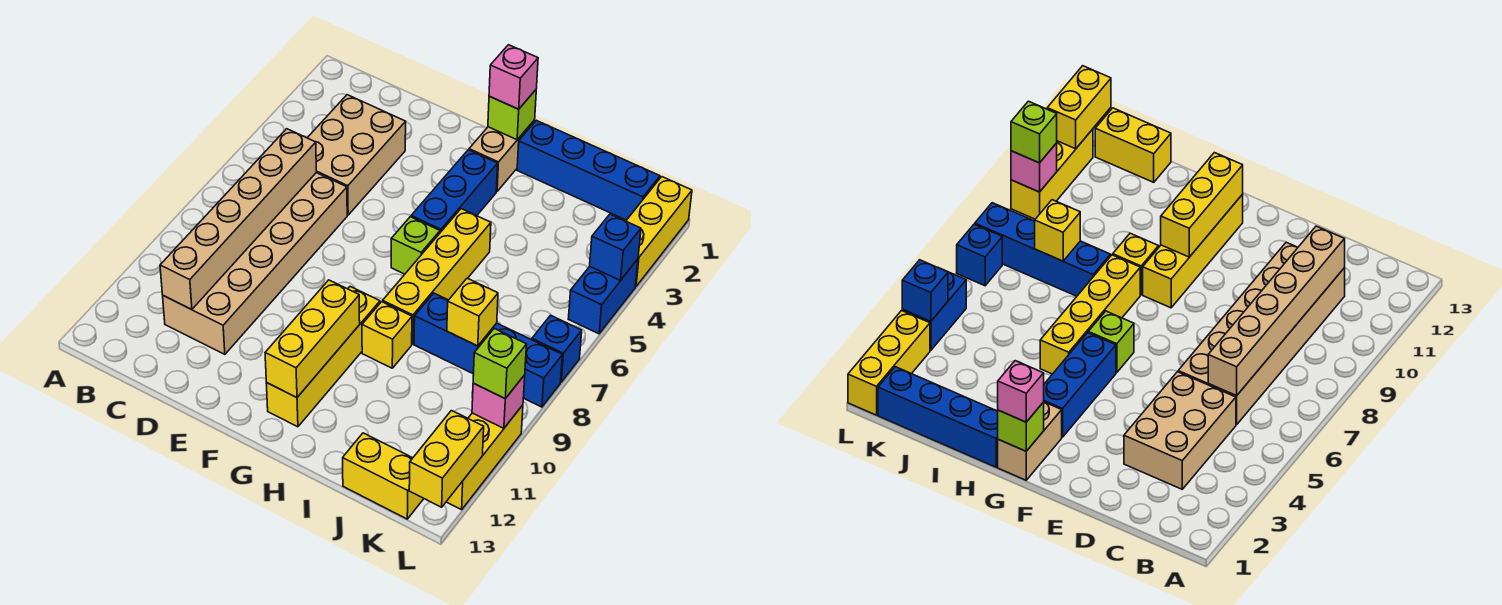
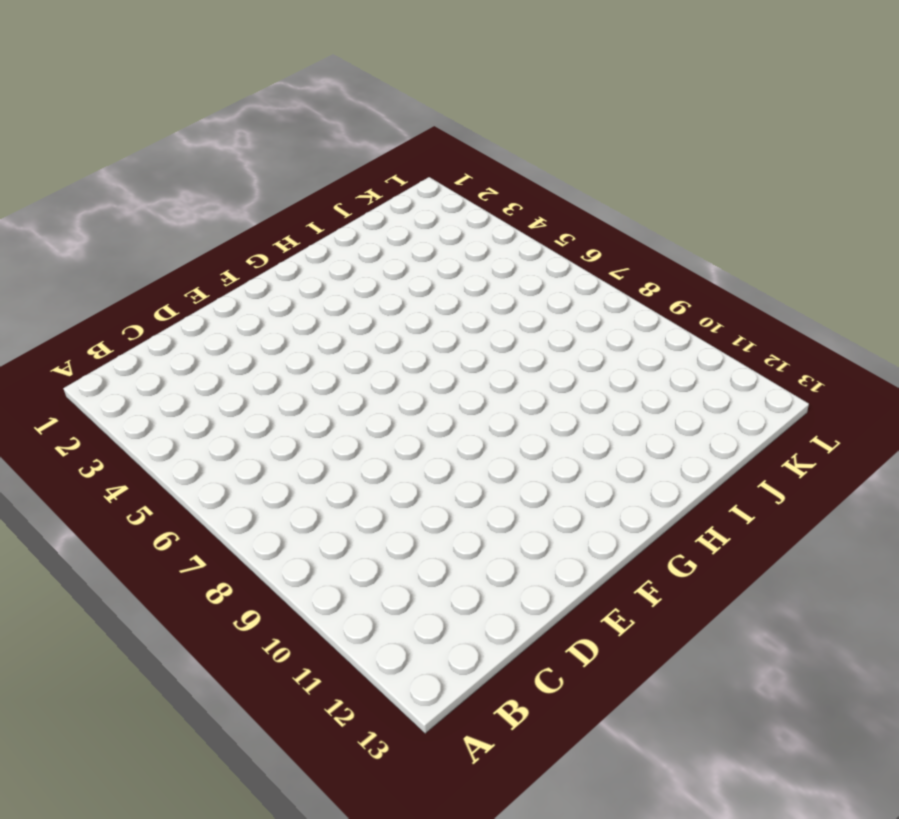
none -> tan brick C3:D5 level 1
none -> tan brick C6:D11 level 1
none -> tan brick G1:G2 level 1

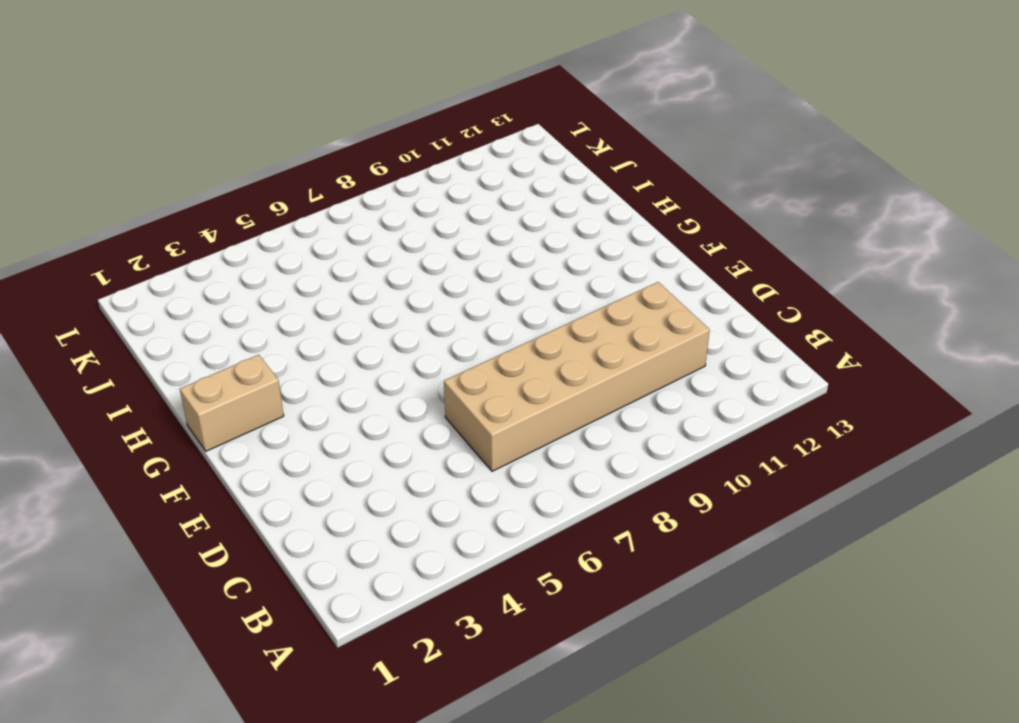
none -> tan brick C3:D5 level 1
none -> blue brick G3:G5 level 1
none -> lime brick G6 level 1

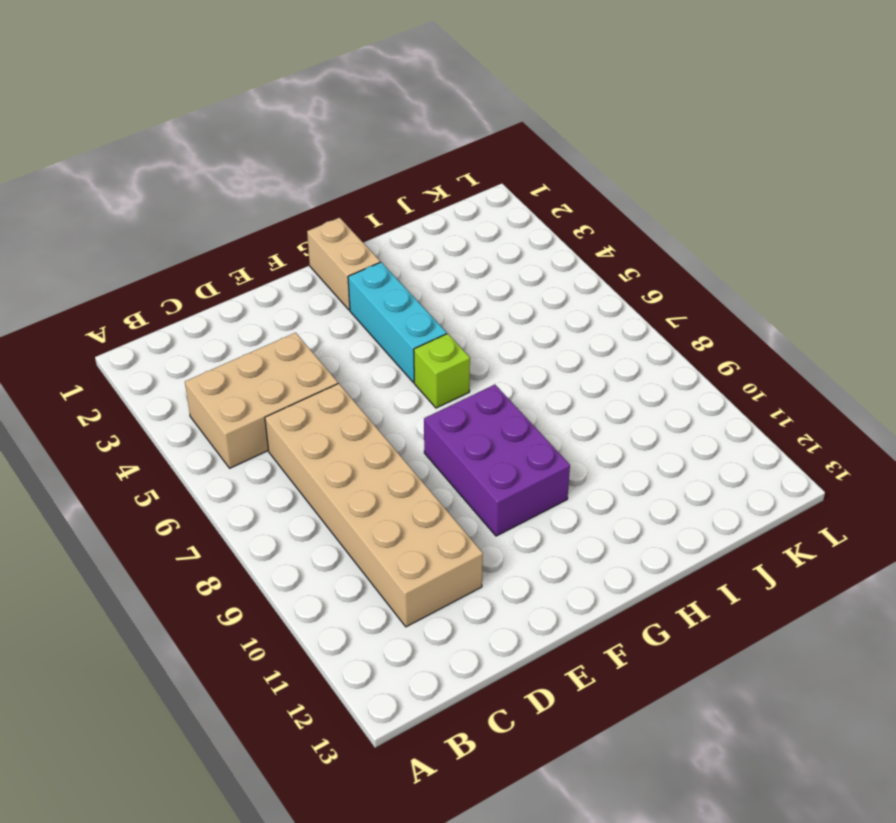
tan brick B4:D5 level 1 -> tan brick C3:D5 level 1
purple brick F8:G10 level 1 -> yellow brick G9:G12 level 1
cyan brick G3:G5 level 1 -> blue brick G3:G5 level 1
none -> blue brick H1:K1 level 1
none -> yellow brick H5:H8 level 1
none -> yellow brick H9 level 1

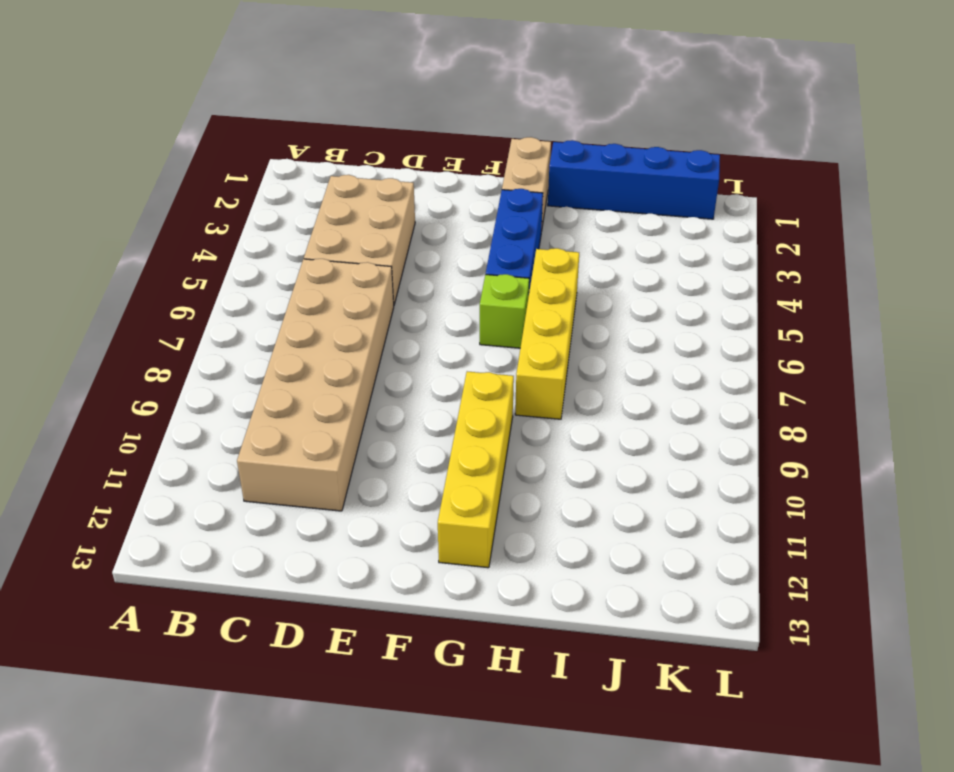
none -> yellow brick H9 level 1
none -> blue brick I8:L8 level 1
none -> yellow brick J13:K13 level 1

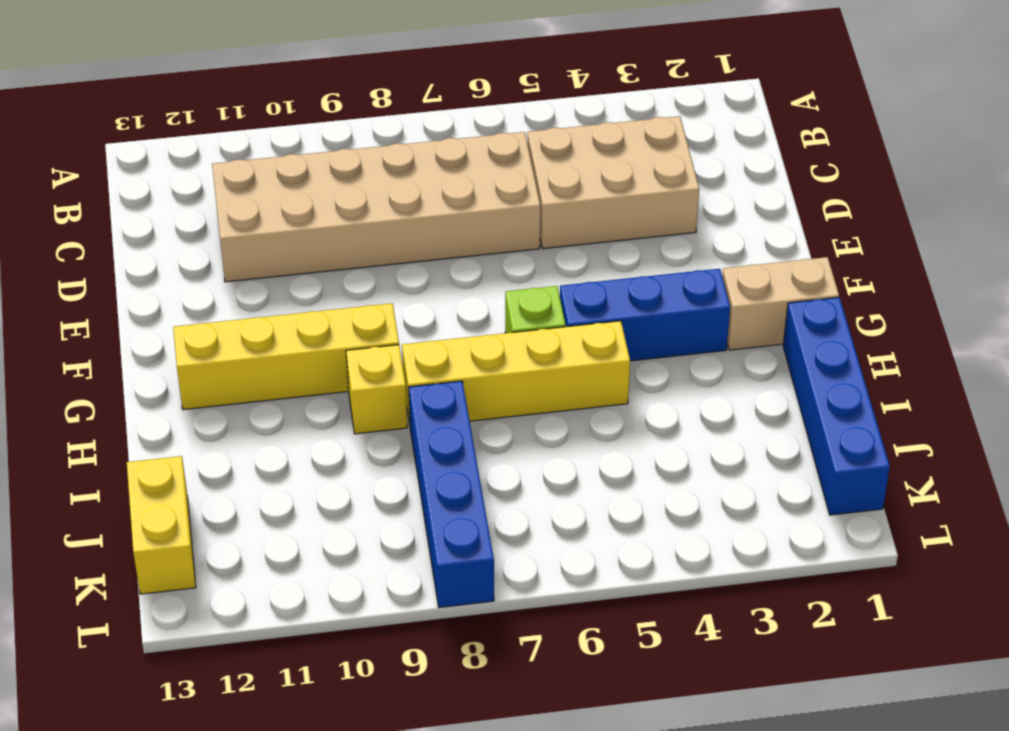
none -> yellow brick L1:L3 level 1
none -> blue brick L4:L5 level 1
none -> blue brick L7 level 1

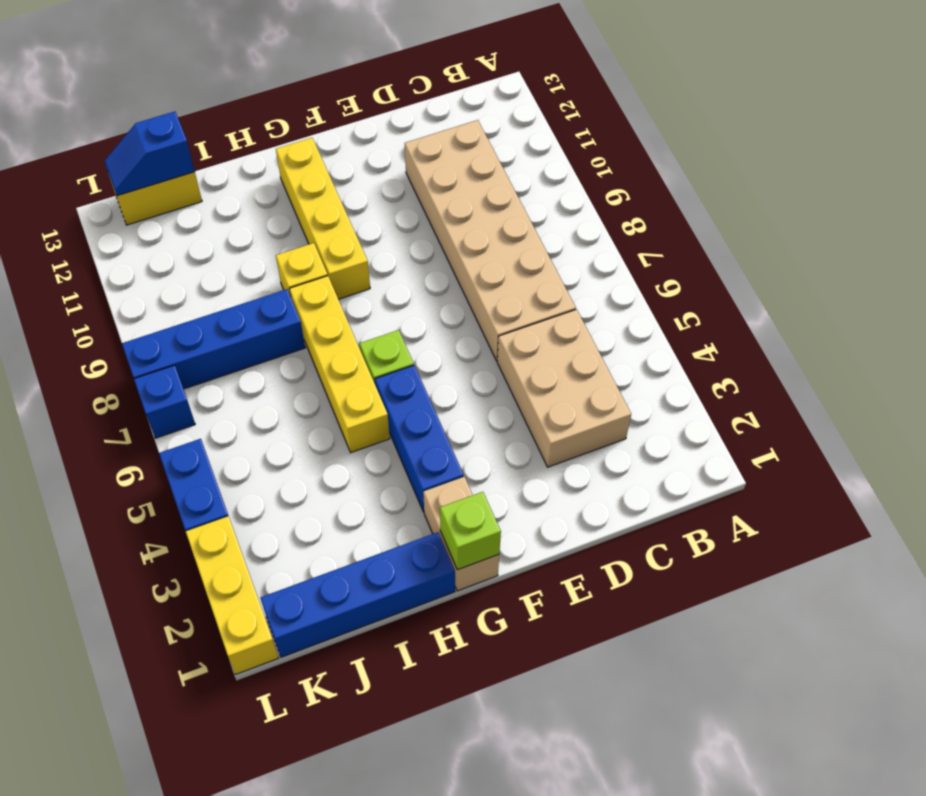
blue slope J13:K13 level 2 top J -> none
none -> yellow brick L10:L12 level 1
none -> tan brick C6:C11 level 2
none -> yellow brick G10:G12 level 2

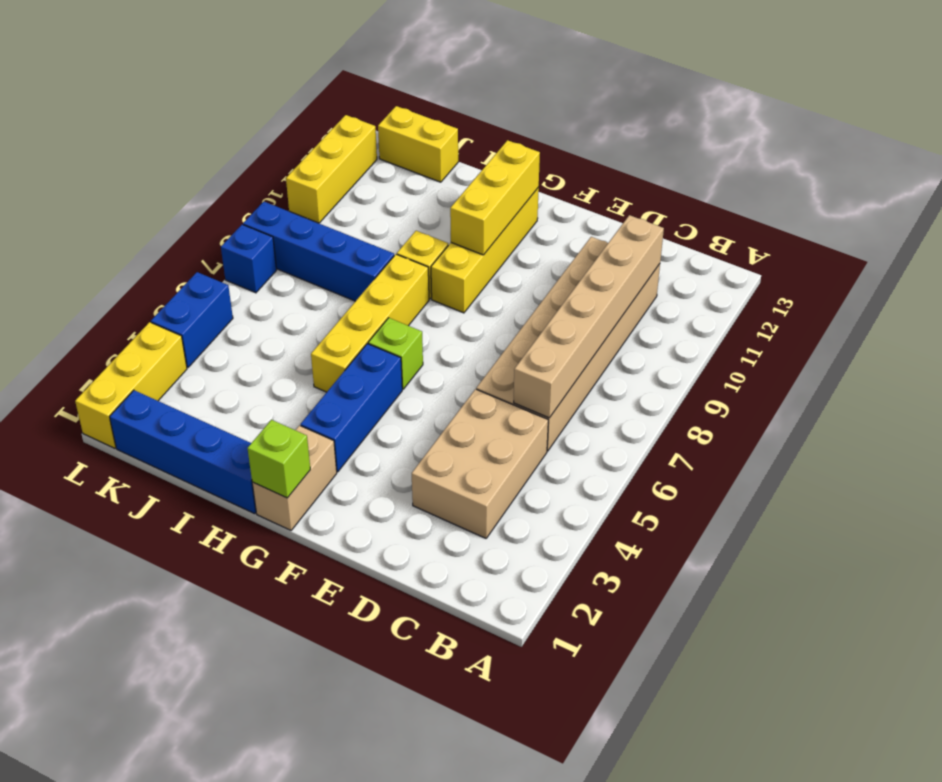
none -> yellow brick J8 level 2
none -> blue brick L4 level 2
none -> pink brick L10 level 2

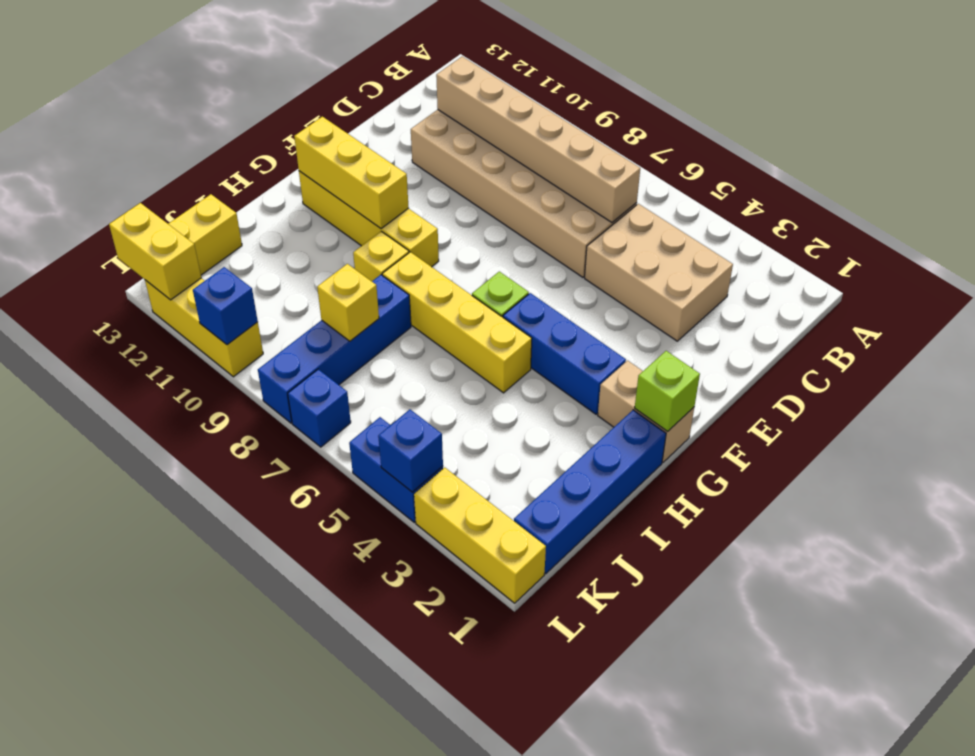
blue brick L10 level 2 -> pink brick L10 level 2
none -> pink brick G1 level 3
none -> lime brick L10 level 3

